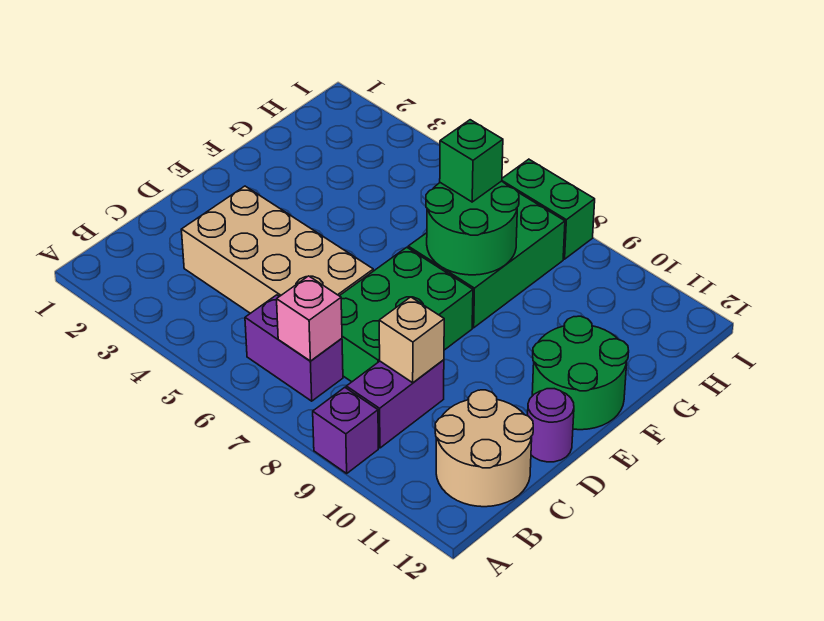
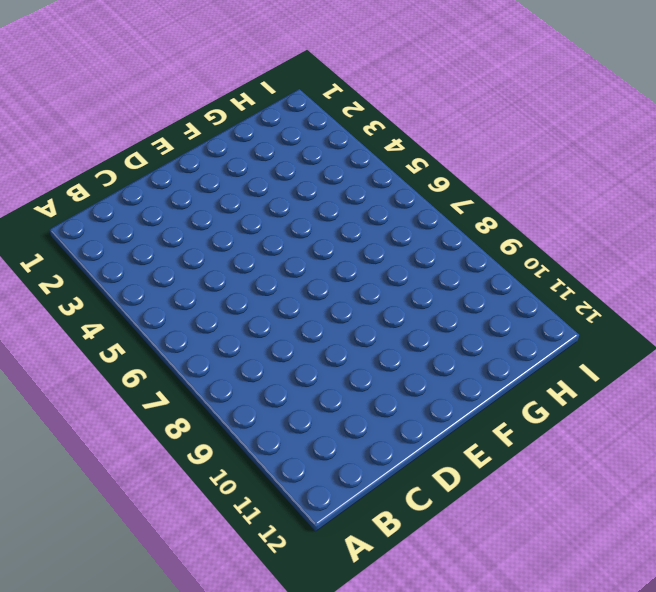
none -> purple brick A9 level 1
none -> purple brick B6:B7 level 1
none -> purple brick B9:C9 level 1

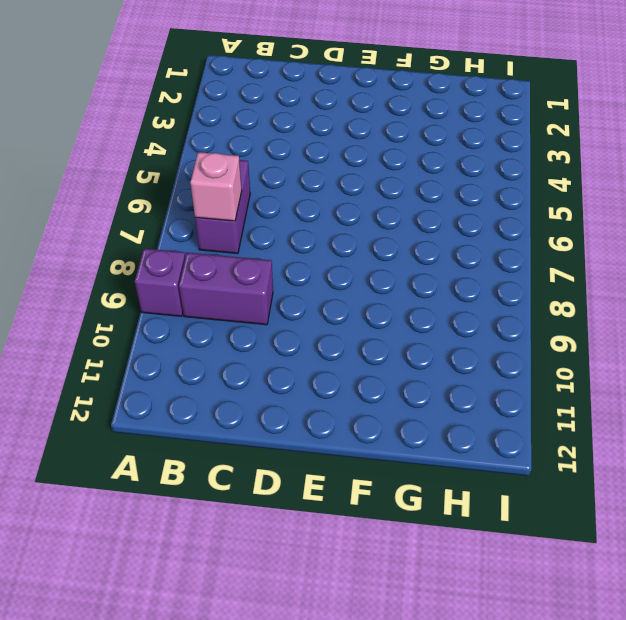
none -> tan round brick B11:C12 level 1
none -> tan brick C3:D6 level 1
none -> green brick C7:E8 level 1

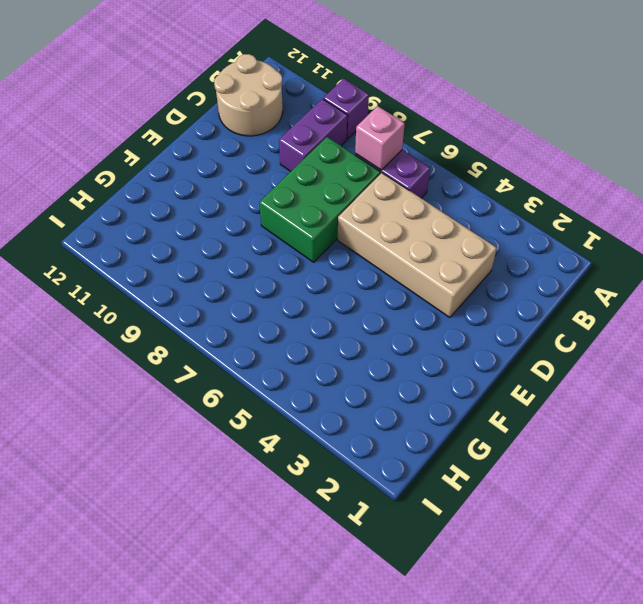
none -> purple round brick D12 level 1
none -> green round brick E11:F12 level 1
none -> green brick F7:H8 level 1

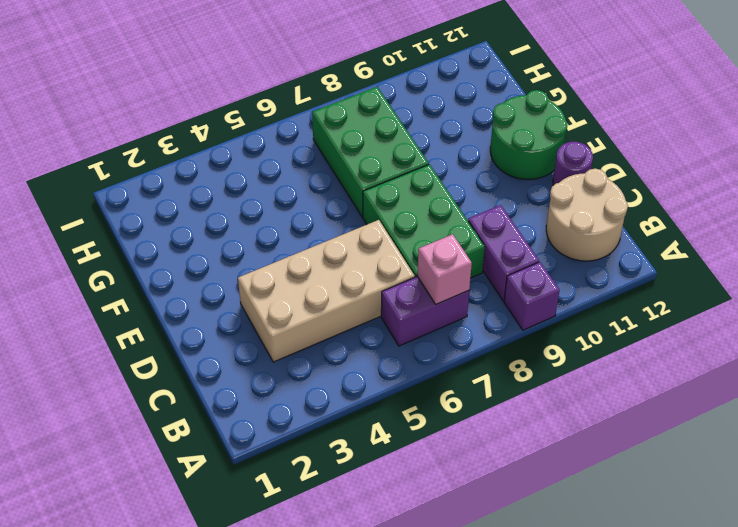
none -> green brick I7:I8 level 1
none -> tan brick C9 level 2
none -> green round brick F7:G8 level 2

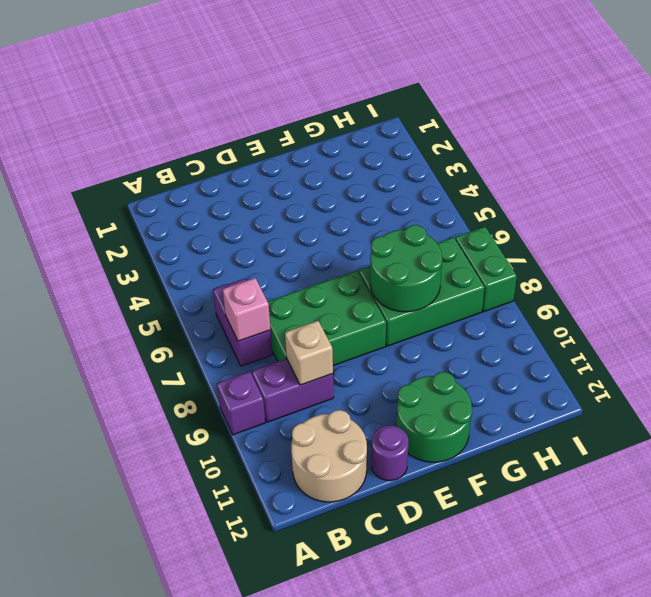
none -> tan brick C3:D6 level 1
none -> green brick G7 level 3

